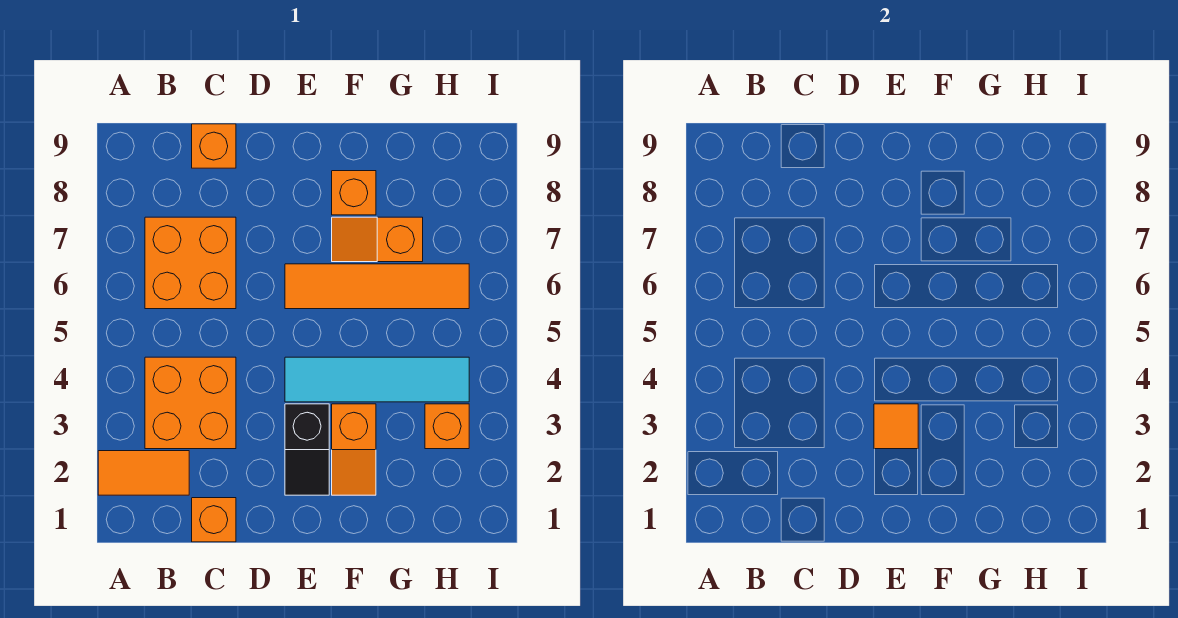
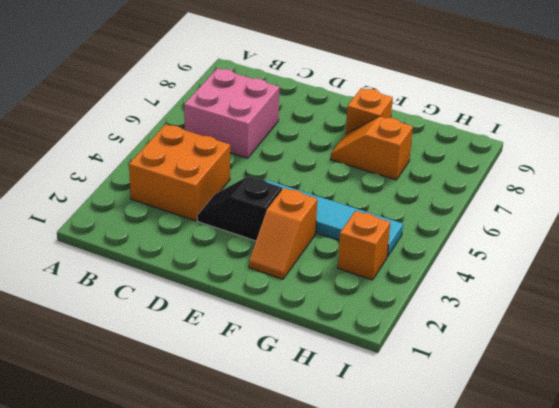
pink brick B6:C7 level 1 -> orange brick B6:C7 level 1
black slope D3:E3 level 1 top E -> black slope E2:E3 level 1 top 3
none -> orange tile A2:B2 level 1
none -> orange brick C1 level 1
none -> orange brick C9 level 1

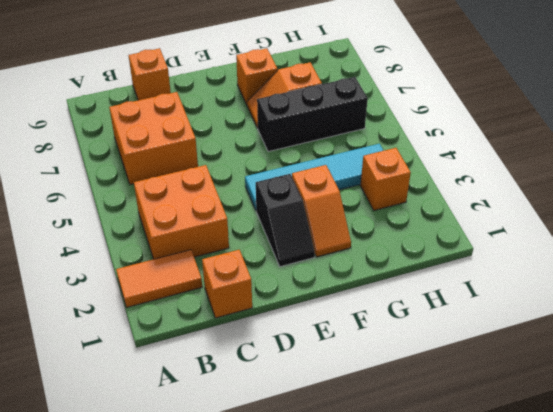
black brick F6:H6 level 1 -> orange tile E6:H6 level 1
none -> orange tile E3 level 2

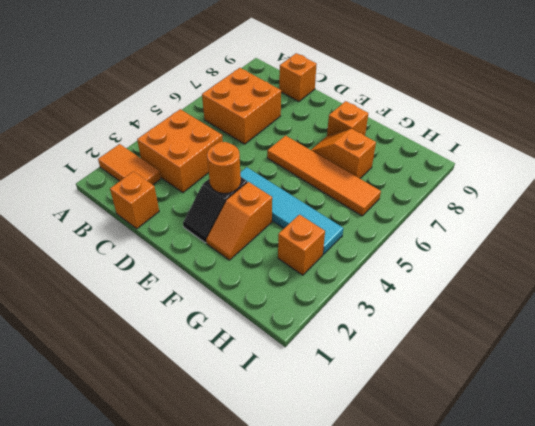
orange round brick E3 level 2 -> orange tile E3 level 2

